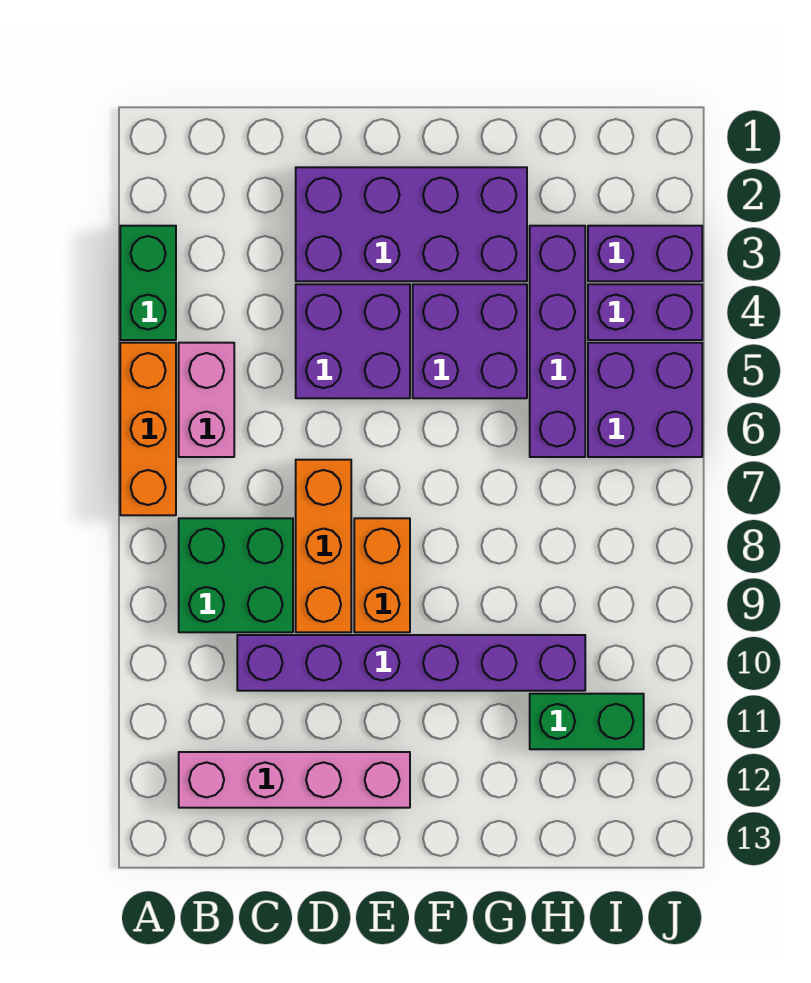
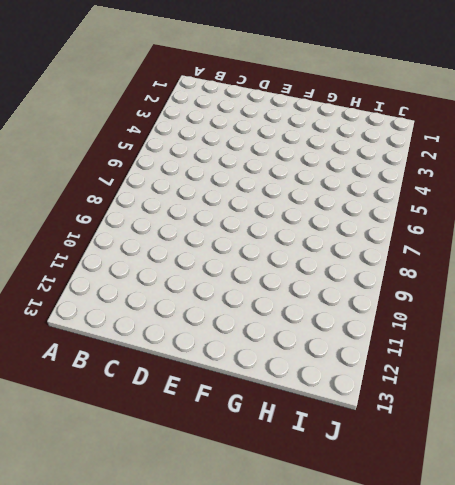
none -> green brick A3:A4 level 1
none -> orange brick A5:A7 level 1
none -> pink brick B5:B6 level 1

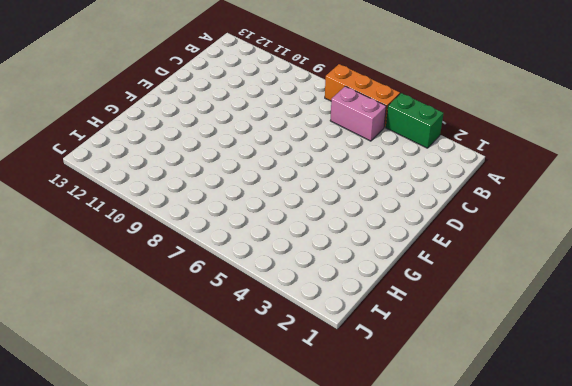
none -> green brick B8:C9 level 1
none -> pink brick B12:E12 level 1
none -> purple brick C10:H10 level 1

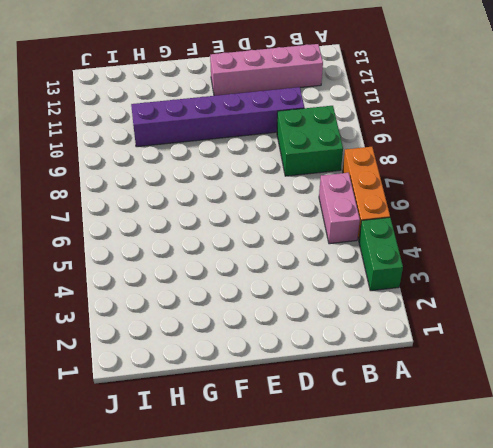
none -> purple brick D2:G3 level 1
none -> purple brick D4:E5 level 1
none -> orange brick D7:D9 level 1

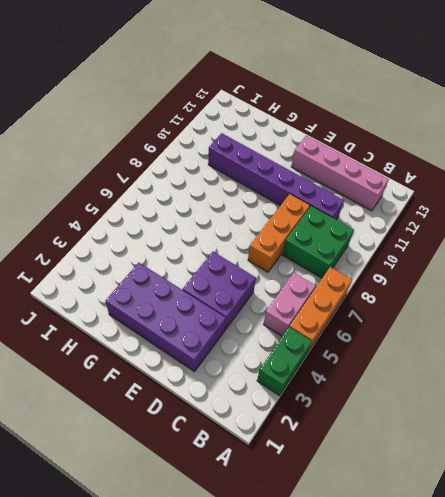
none -> orange brick E8:E9 level 1
none -> purple brick F4:G5 level 1
none -> purple brick H3:H6 level 1

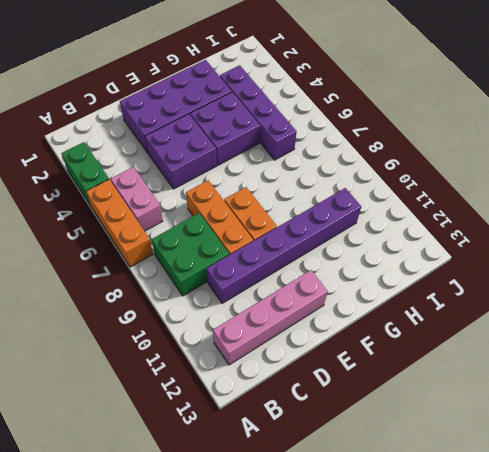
none -> green brick H11:I11 level 1
none -> purple brick I3:J3 level 1
none -> purple brick I4:J4 level 1

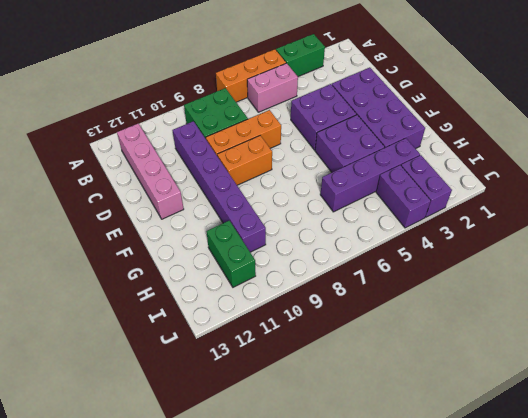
none -> purple brick I5:J6 level 1

